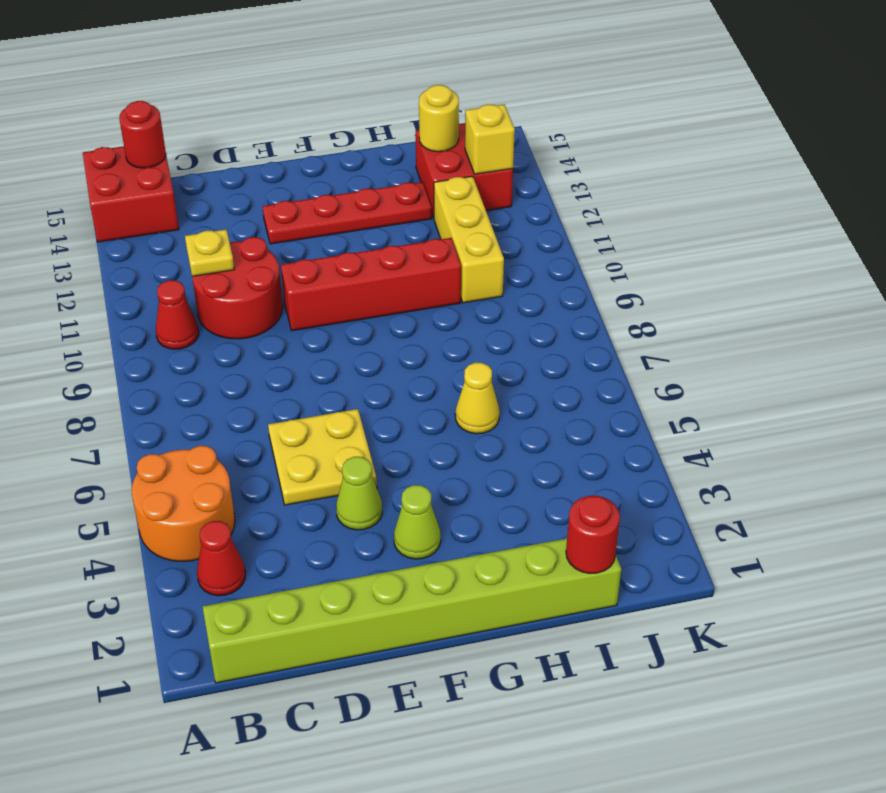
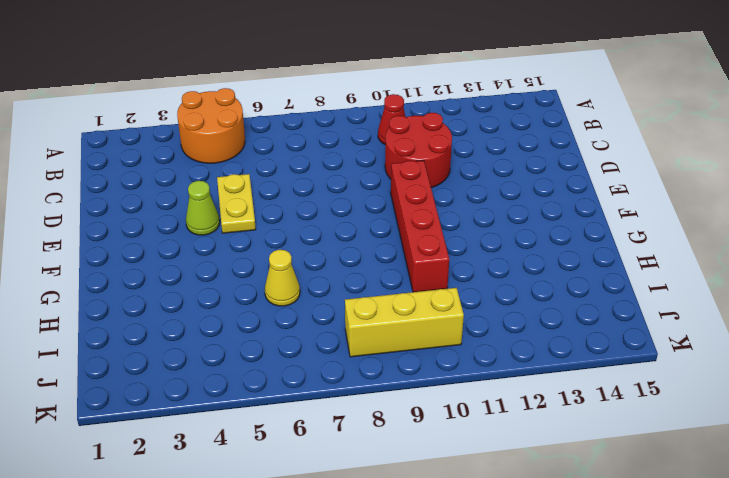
yellow plate D5:E5 level 1 -> yellow plate D5:E6 level 1
yellow brick J8:J10 level 1 -> yellow brick I10:I12 level 1
none -> red brick A14:B15 level 1
none -> lime brick B1:I1 level 1
none -> red cone B3 level 1

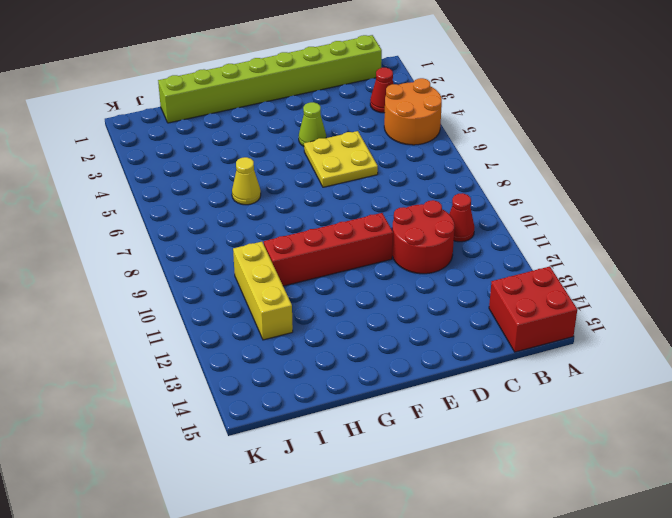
none -> red plate E13:H13 level 1
none -> lime cone F3 level 1
none -> red brick I13:J14 level 1

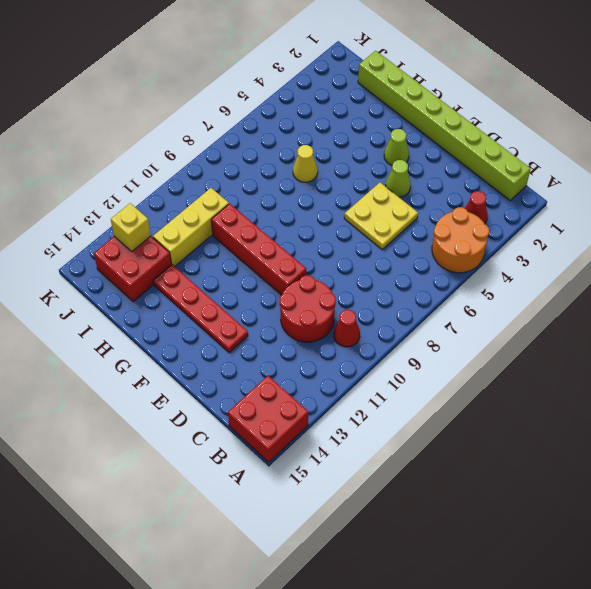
none -> red round brick B15 level 2
none -> yellow plate C11 level 2
none -> red round brick I1 level 2

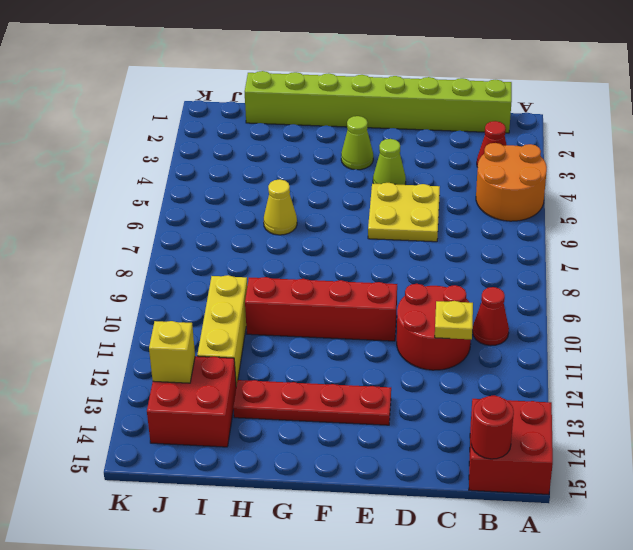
none -> red round brick I1 level 2
none -> yellow round brick I14 level 2

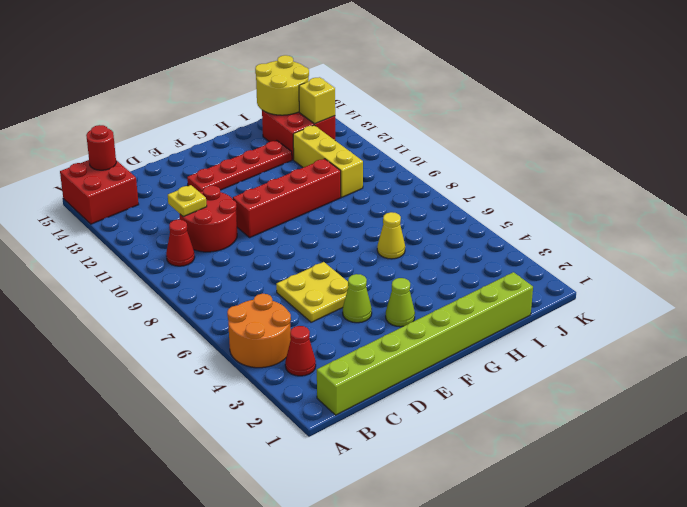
yellow round brick I14:J15 level 2 -> yellow round brick I14 level 2
none -> red round brick I1 level 2

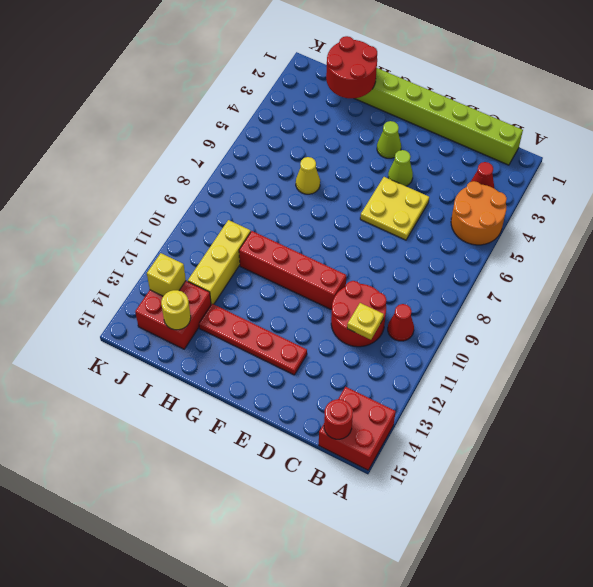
red round brick H1:I2 level 2 -> red round brick I1 level 2

